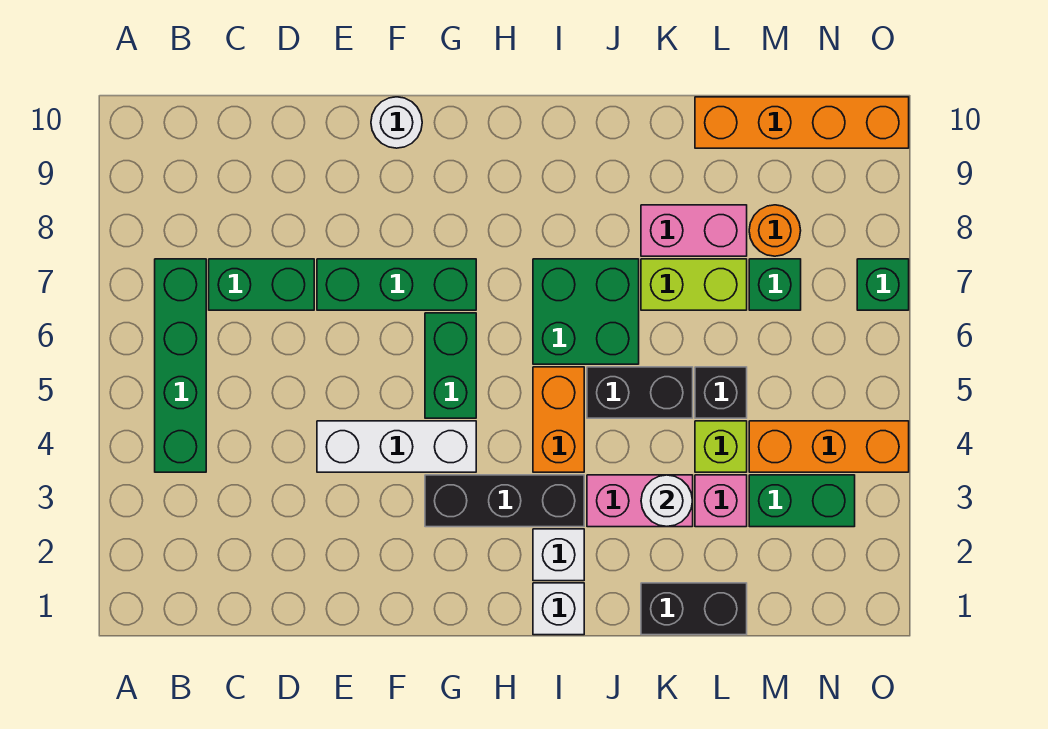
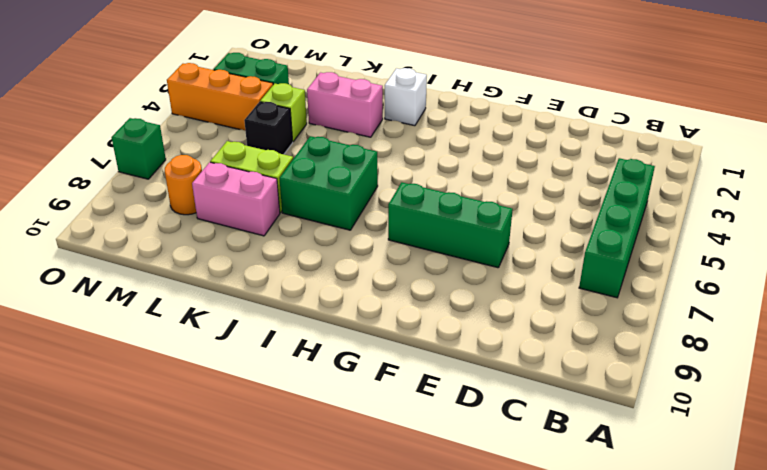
none -> green brick C7:D7 level 1
none -> white brick E4:G4 level 1
none -> white round brick F10 level 1

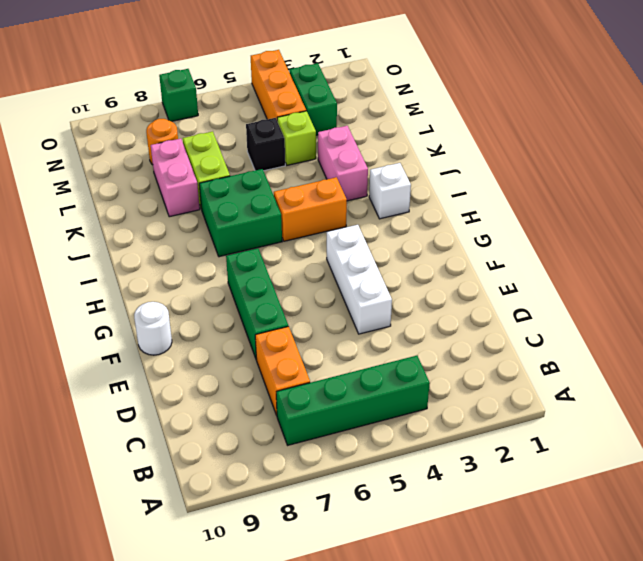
orange brick C7:D7 level 1 -> green brick C7:D7 level 1
none -> black brick G3:I3 level 1
none -> green brick G5:G6 level 1
none -> white brick I1 level 1

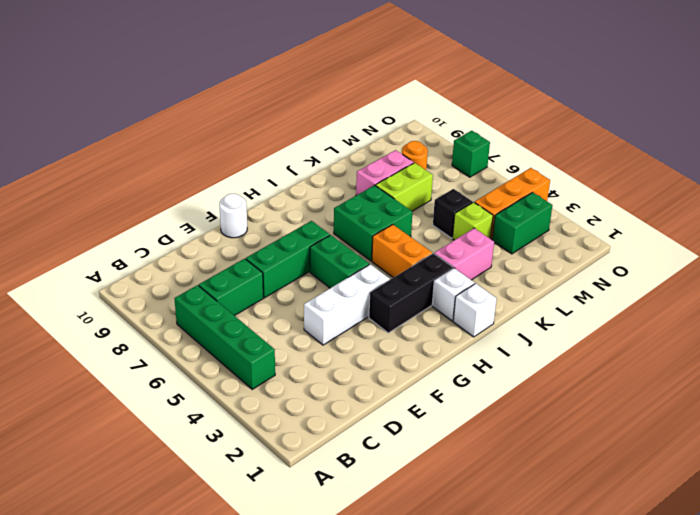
none -> black brick J5:K5 level 1
none -> black brick K1:L1 level 1
none -> pink brick L3 level 1

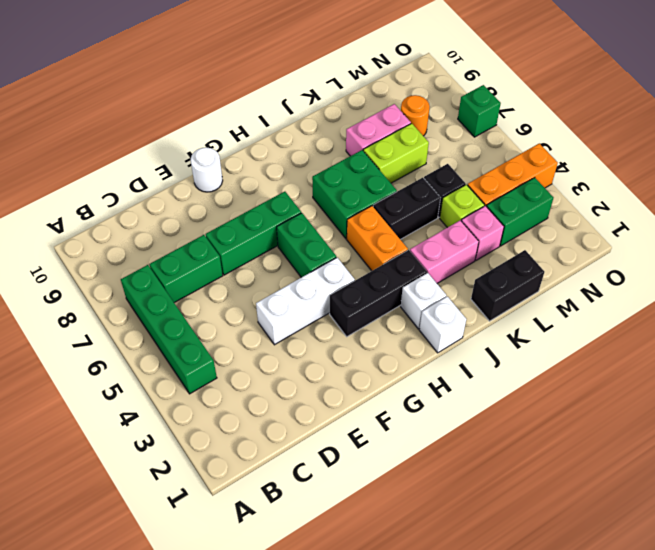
none -> orange brick L10:O10 level 1
none -> green brick M7 level 1
none -> white round brick K3 level 2

